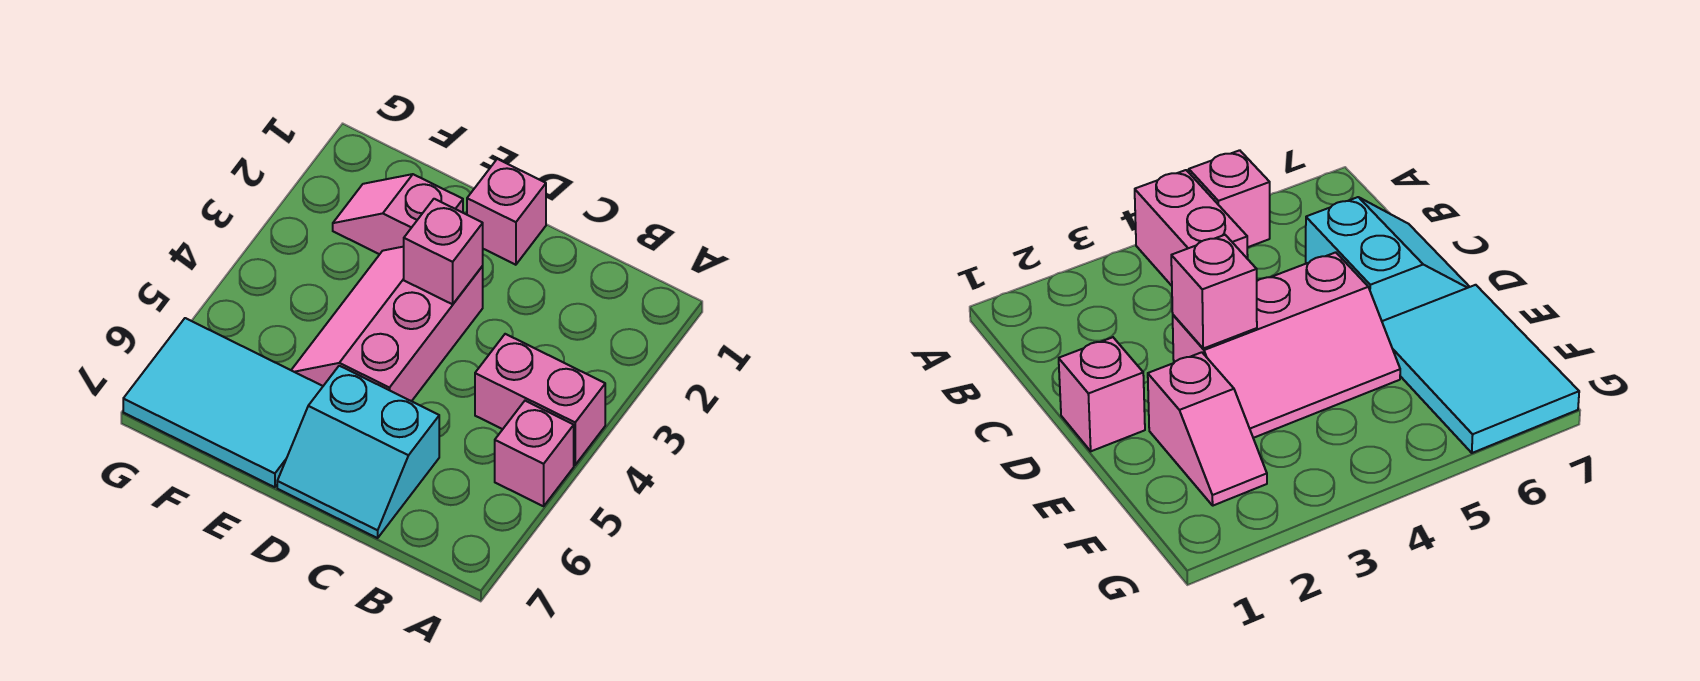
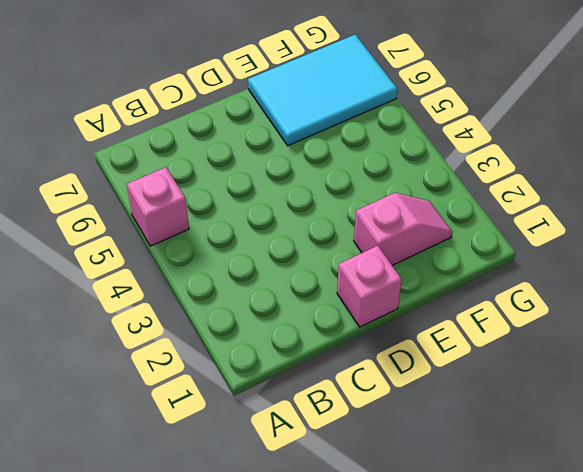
none -> pink brick A4:B4 level 1
none -> cyan slope C6:D7 level 1 top 6

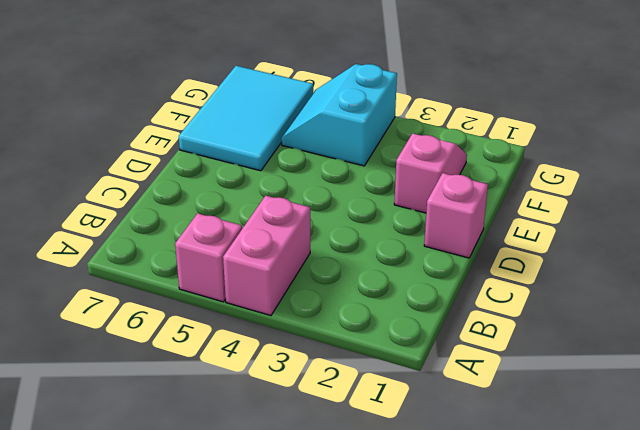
cyan slope F4:G5 level 1 top 4 -> cyan slope C6:D7 level 1 top 6
none -> pink slope D3:E5 level 1 top D
none -> pink brick D3 level 2

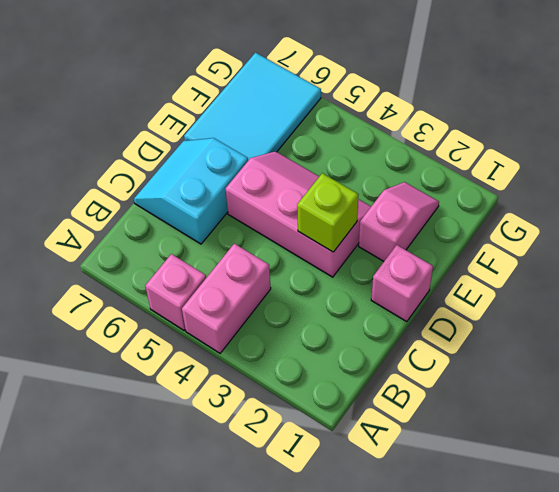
lime brick D3 level 2 -> pink brick D3 level 2

